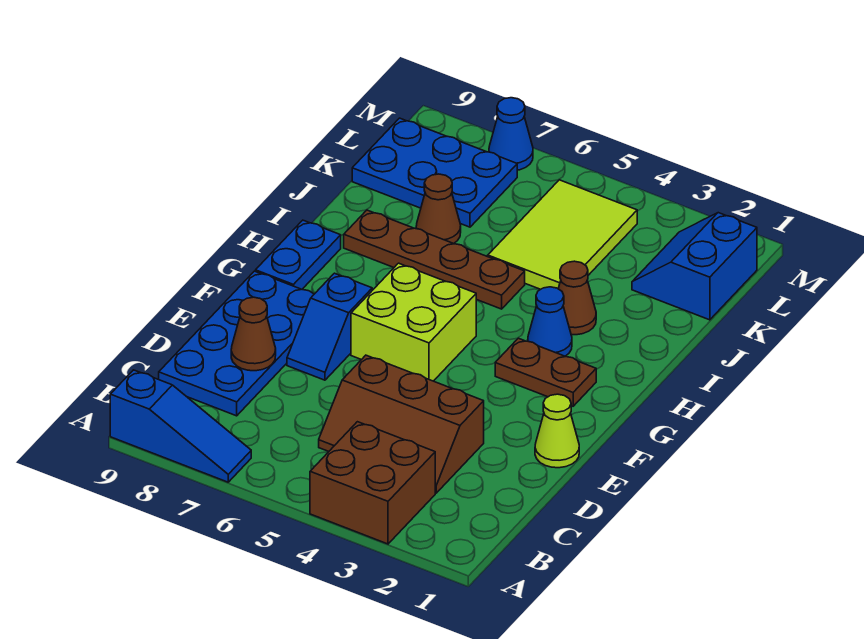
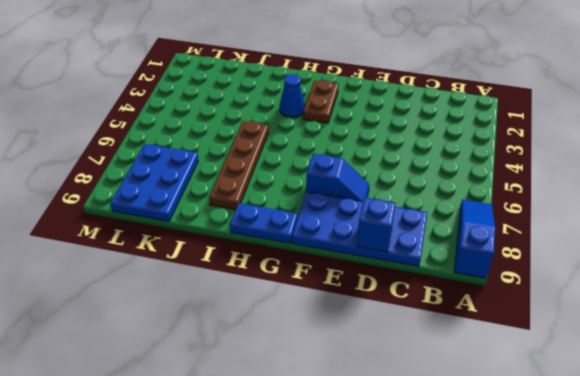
blue brick D9 level 2 -> none
none -> brown brick A3:B4 level 1
none -> brown slope C3:D5 level 1 top D
none -> lime cone E1 level 1

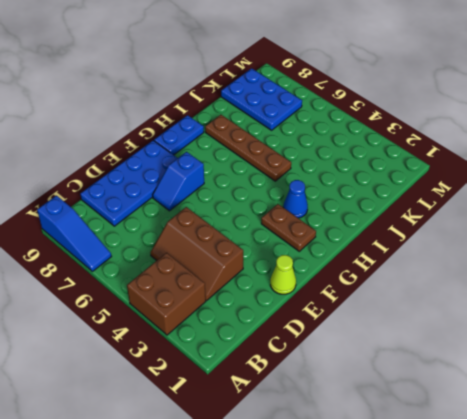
none -> lime brick F5:G6 level 1
none -> brown cone I3 level 1
none -> lime tile J4:L5 level 1

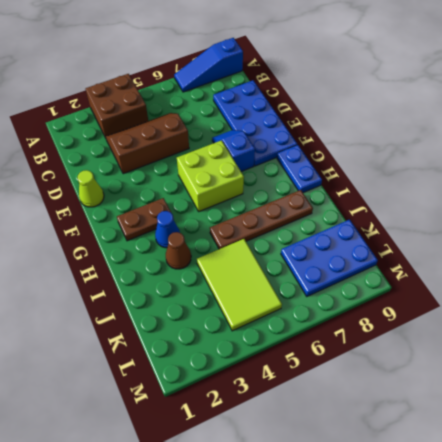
none -> brown cone J7 level 1
none -> blue slope K1:L2 level 1 top 1
none -> blue cone M7 level 1

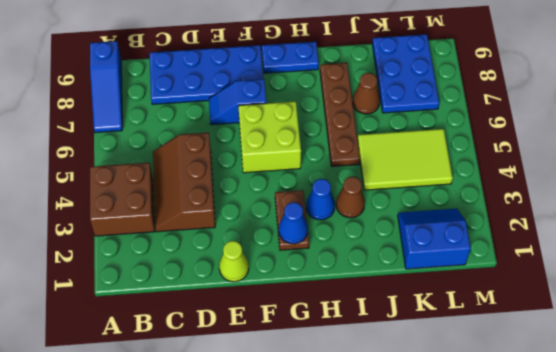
blue cone G2 level 2 -> blue cone M7 level 1
none -> brown cone D8 level 2

